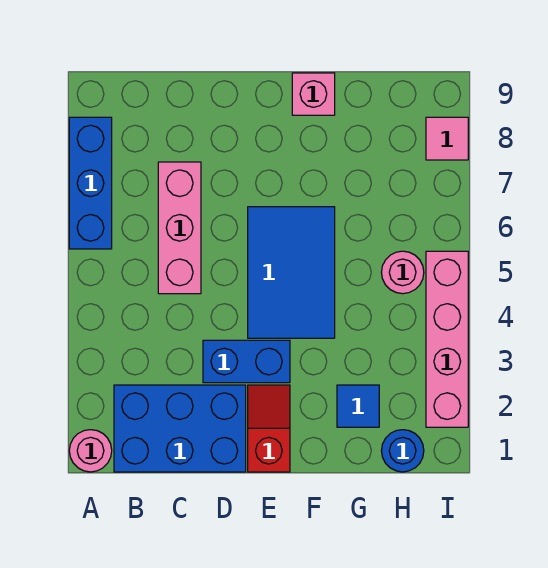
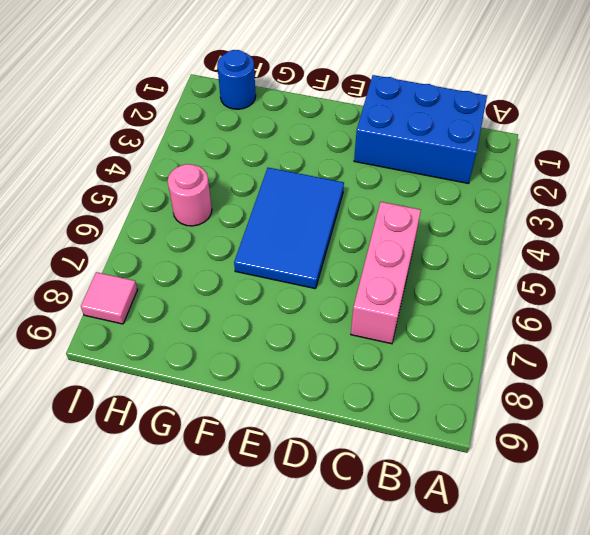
none -> pink round brick A1 level 1
none -> blue brick A6:A8 level 1
none -> blue brick D3:E3 level 1

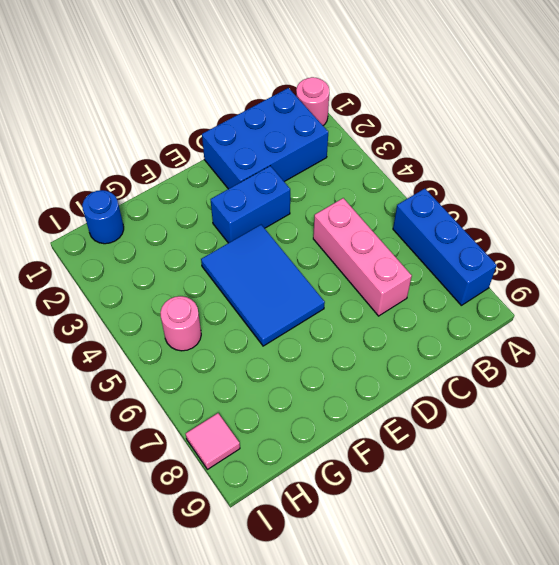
none -> red slope E1:E2 level 1 top 1
none -> pink brick F9 level 1
none -> blue tile G2 level 1

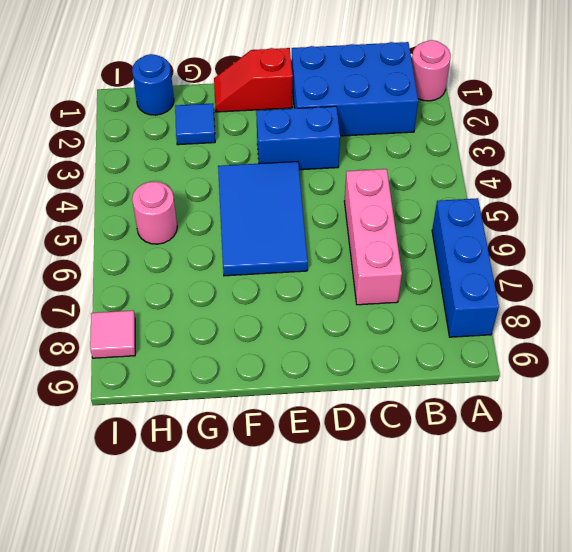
red slope E1:F1 level 1 top E -> red slope E1:E2 level 1 top 1
none -> pink brick F9 level 1
none -> pink brick I2:I5 level 1

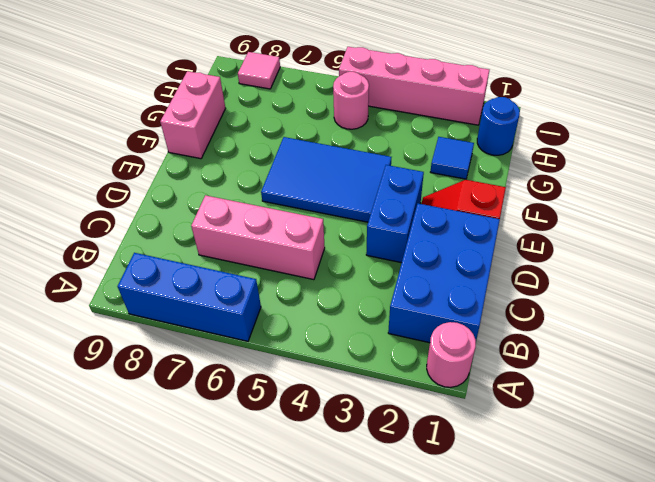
pink brick F9:G9 level 1 -> pink brick F9 level 1

